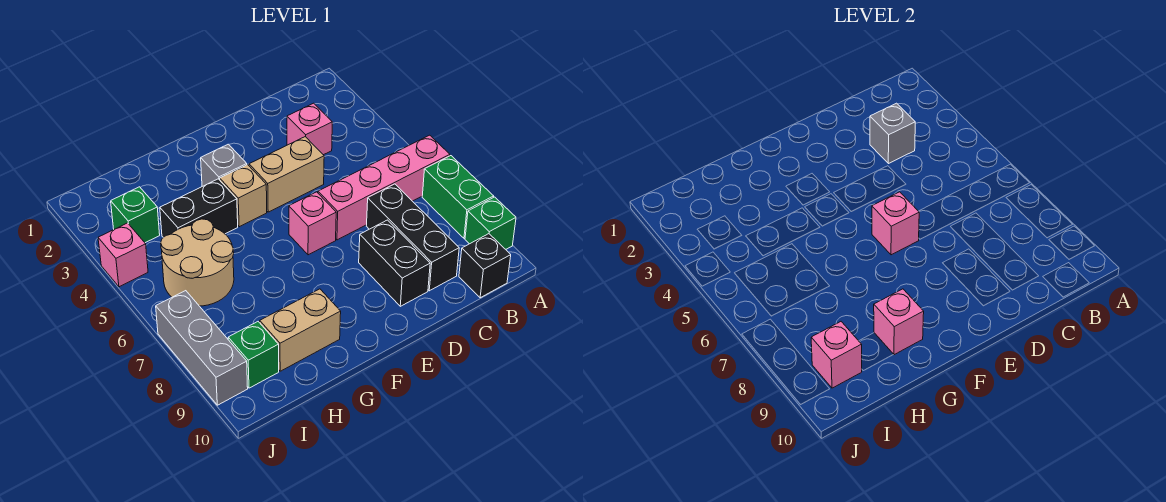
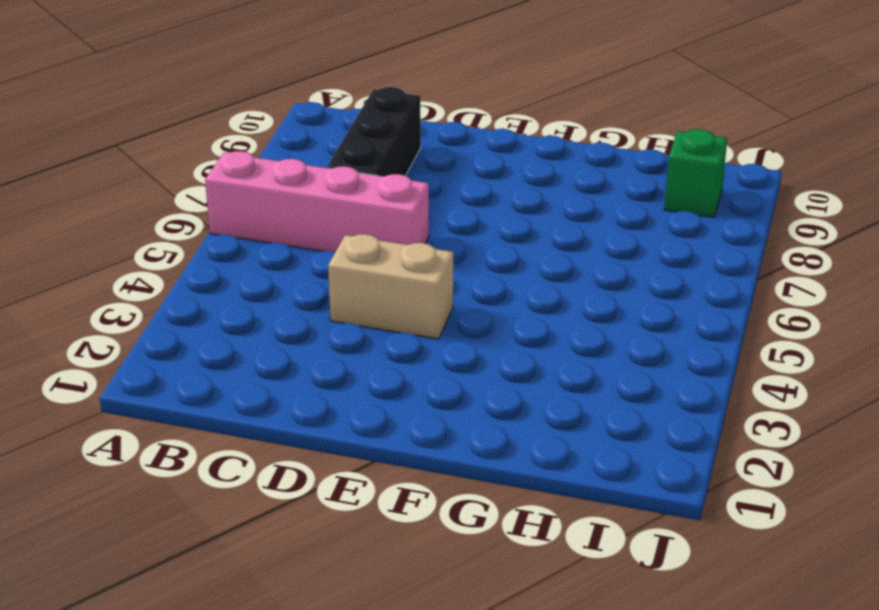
none -> green brick A7:A8 level 1
none -> green brick A9 level 1
none -> black brick B10 level 1

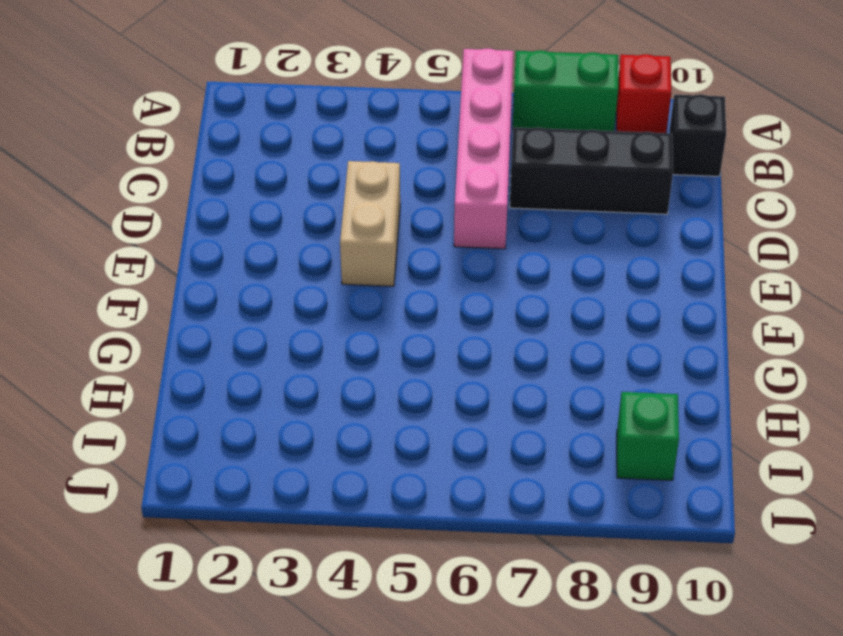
red brick A9 level 1 -> green brick A9 level 1
none -> pink brick C3 level 1
none -> black brick D8:D9 level 1
none -> pink brick E6 level 1

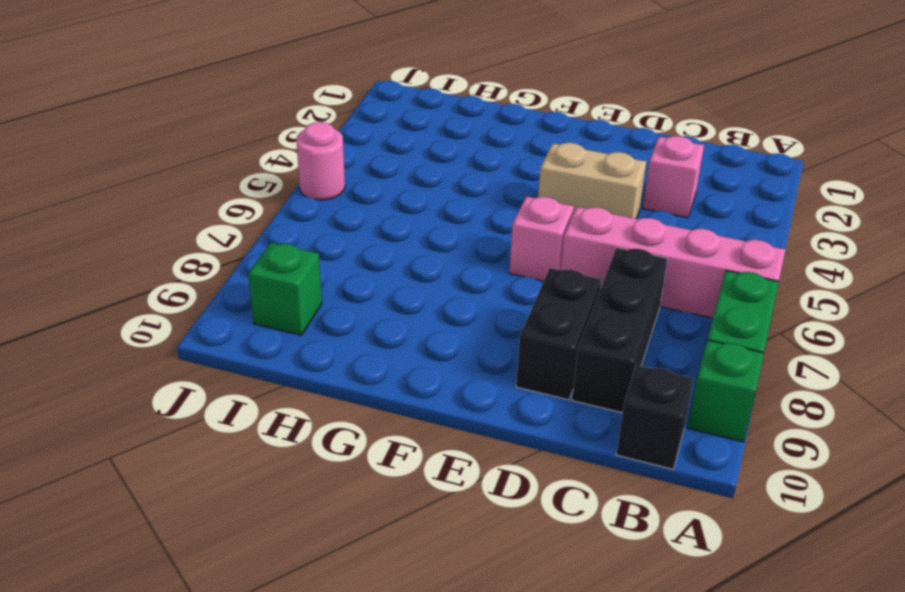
pink round brick J5 level 1 -> none
none -> grey brick F3 level 1
none -> tan brick F4 level 1
none -> black brick G4:H4 level 1

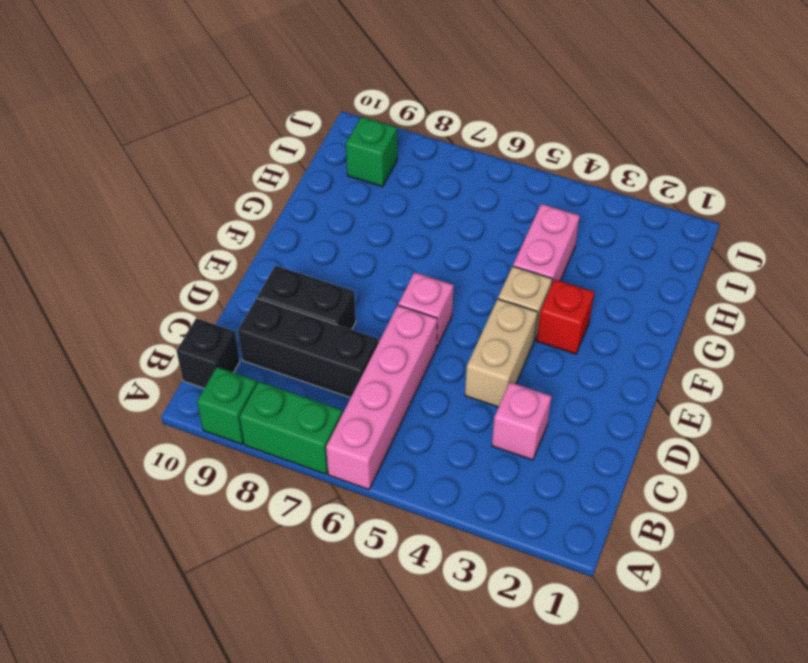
red brick F3 level 1 -> grey brick F3 level 1
pink brick G4:H4 level 1 -> black brick G4:H4 level 1
none -> tan brick G9:H9 level 1
none -> tan round brick H5:I6 level 1
none -> green brick I3 level 1

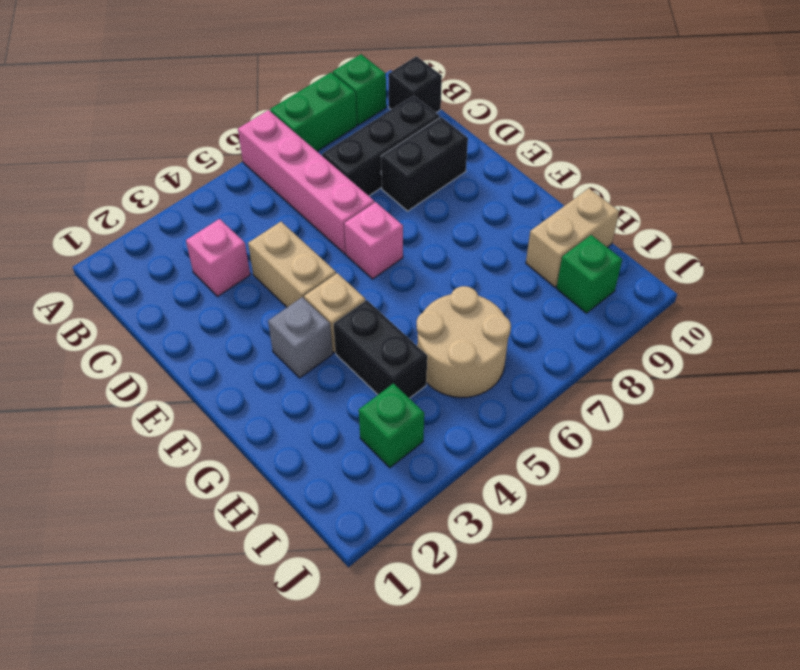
tan brick H9:H10 level 1 -> tan brick G9:H9 level 1
none -> pink brick J4 level 1
none -> grey brick J7:J9 level 1
none -> grey brick C3 level 2

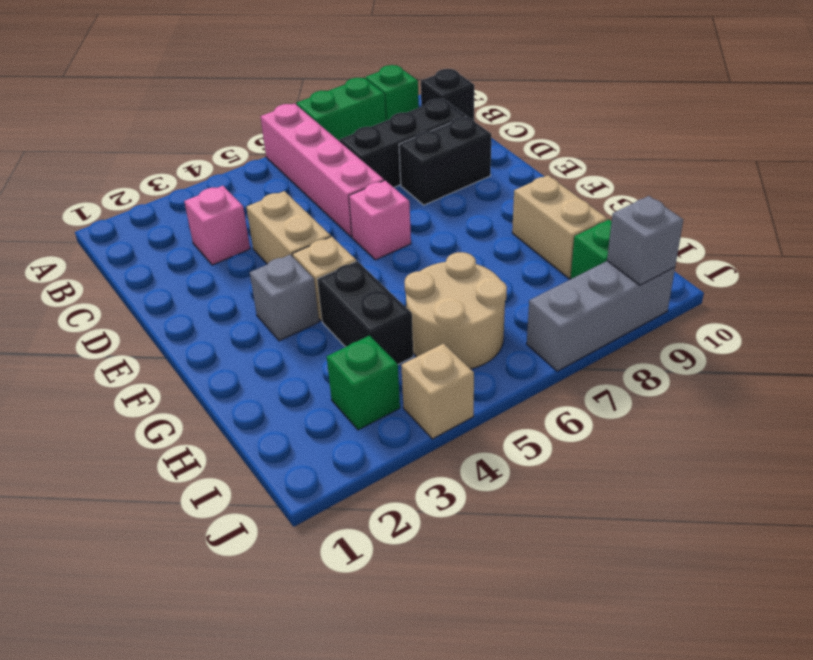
tan brick J4 level 1 -> pink brick J4 level 1
grey brick J9 level 2 -> grey brick C3 level 2
none -> pink brick E6 level 2
none -> pink brick G9 level 2
none -> pink brick I9 level 2

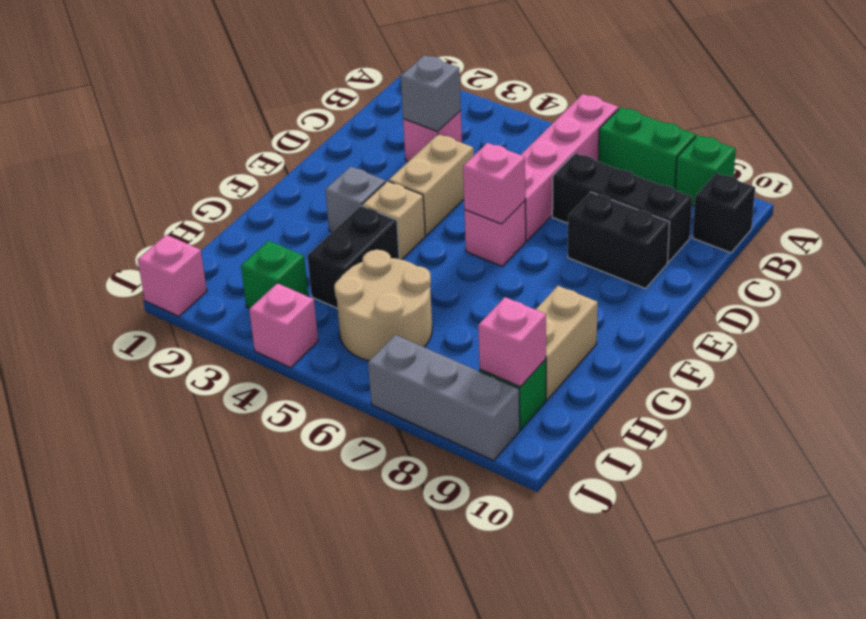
pink brick J1 level 1 -> pink brick G9 level 2

